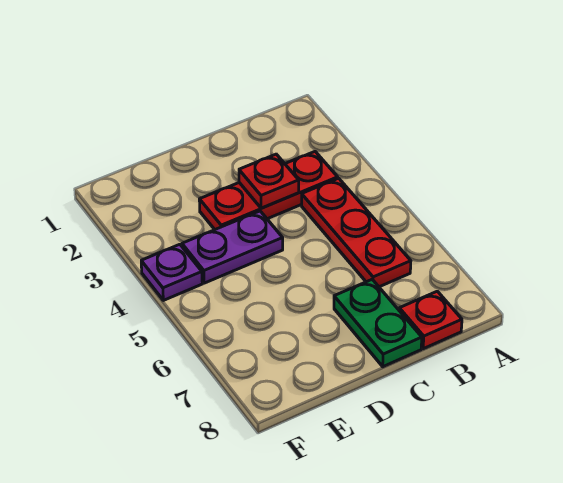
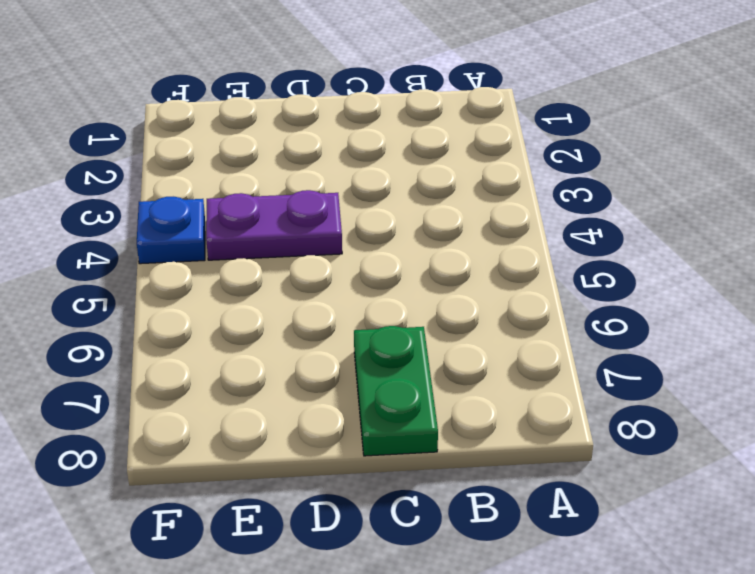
blue plate F4 level 1 -> purple plate F4 level 1
none -> red plate B3:D3 level 1
none -> red plate B4:B6 level 1

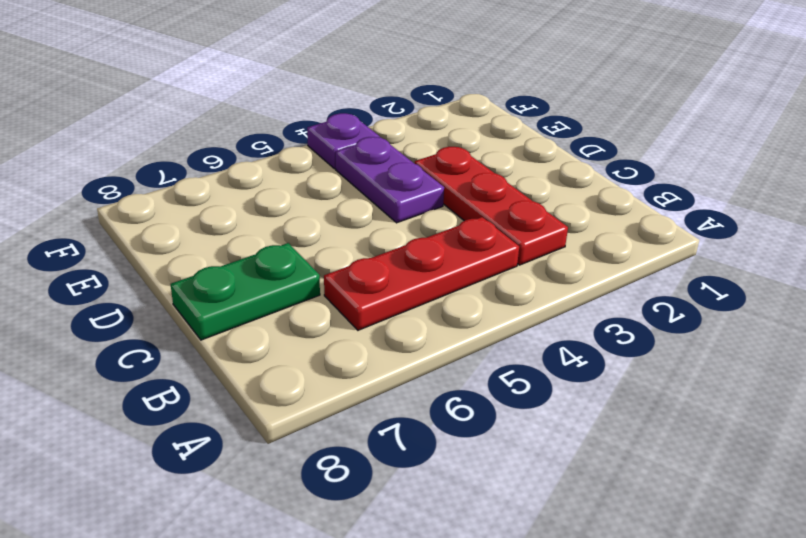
none -> red plate B8 level 1
none -> red plate C3 level 2

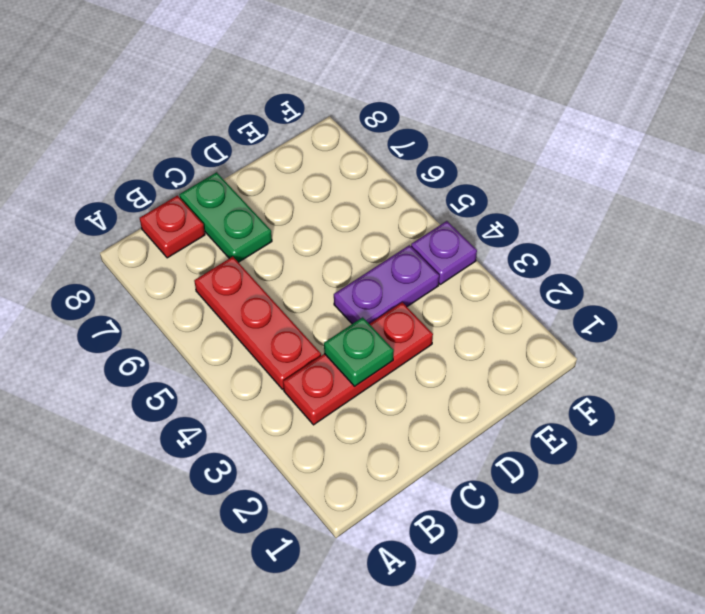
green plate C3 level 2 -> red plate C3 level 2

